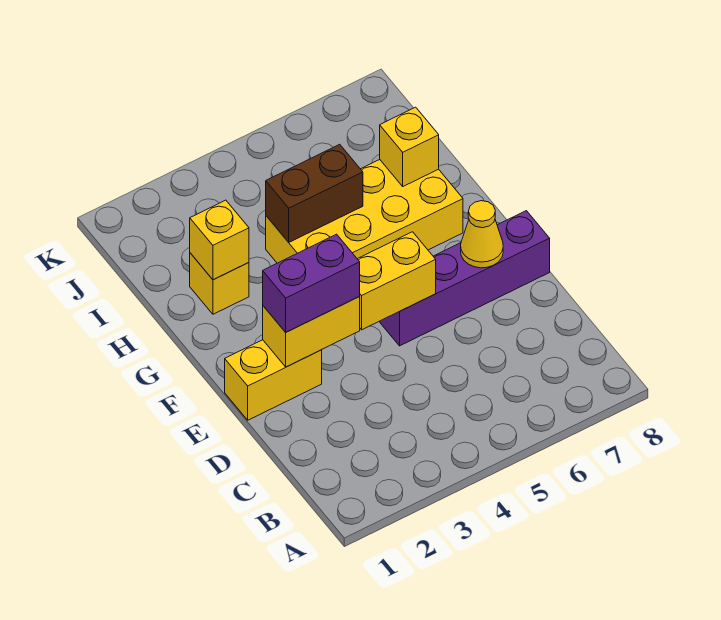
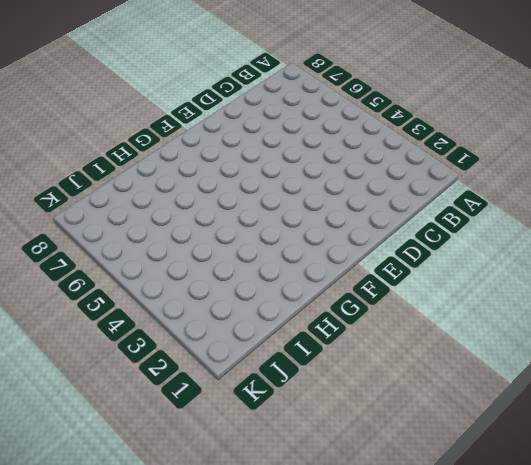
none -> yellow brick E1:E2 level 1
none -> purple brick E5:E8 level 1

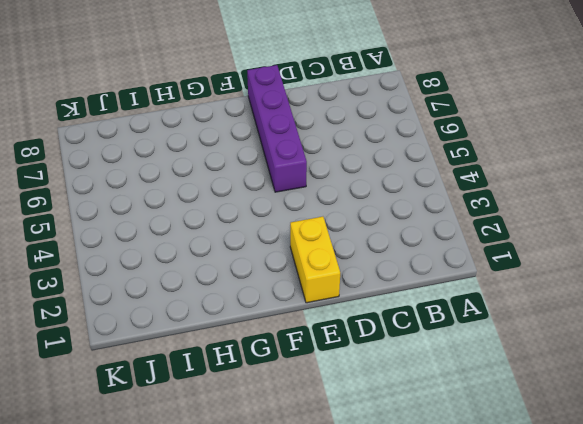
none -> yellow brick G4:H7 level 1
none -> yellow brick H2 level 1

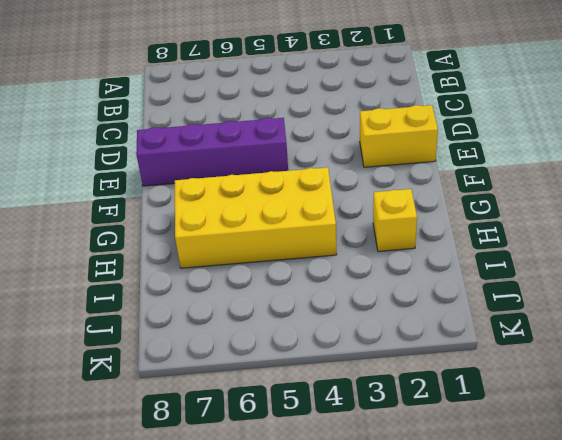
none -> yellow brick E2:E3 level 2
none -> yellow brick E4:E5 level 2

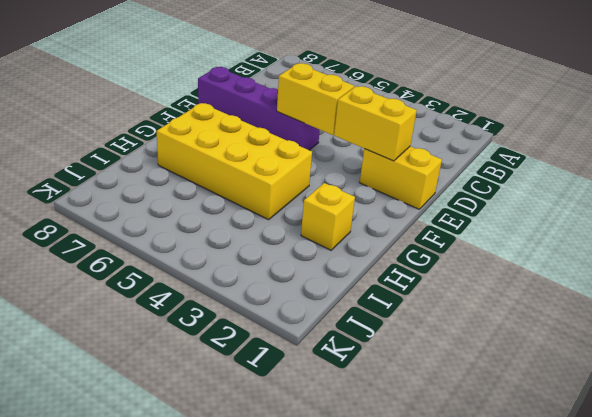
none -> yellow cone E7 level 2
none -> yellow brick H2 level 2

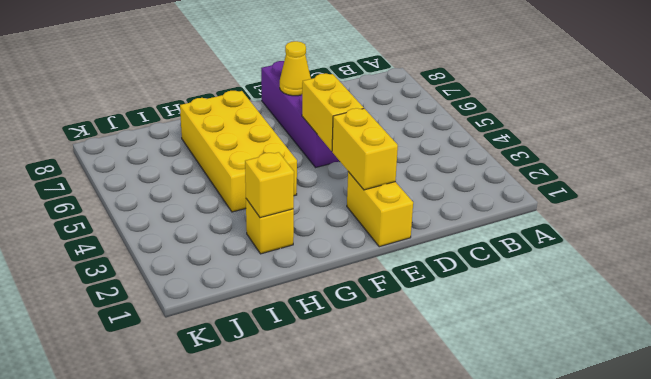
none -> brown brick H4:H5 level 2
none -> yellow brick H7 level 2

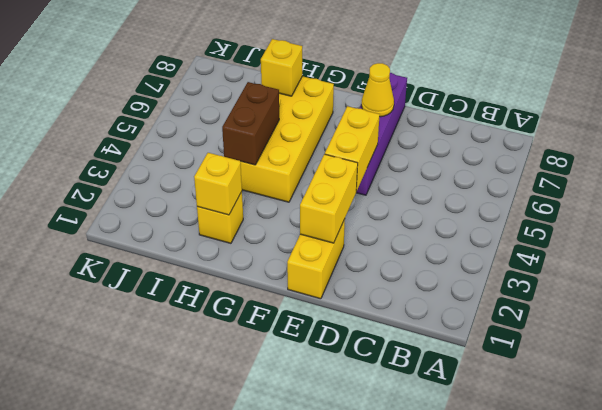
none -> purple brick E2:E3 level 3

